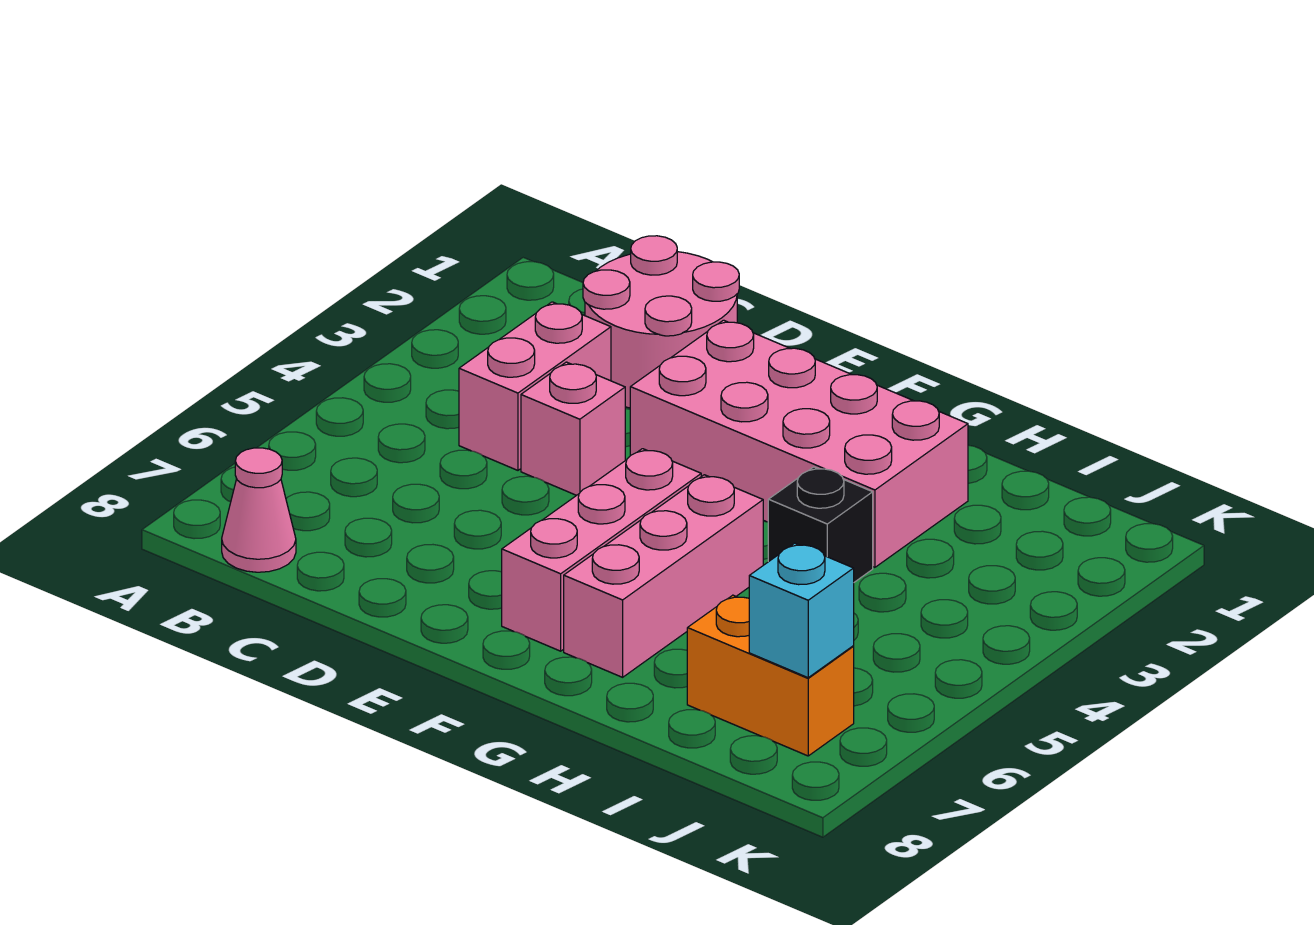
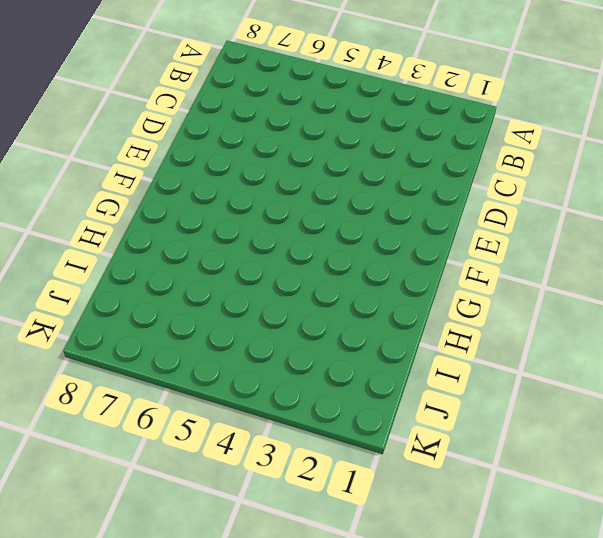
none -> pink cone B8 level 1
none -> pink round brick C1:D2 level 1

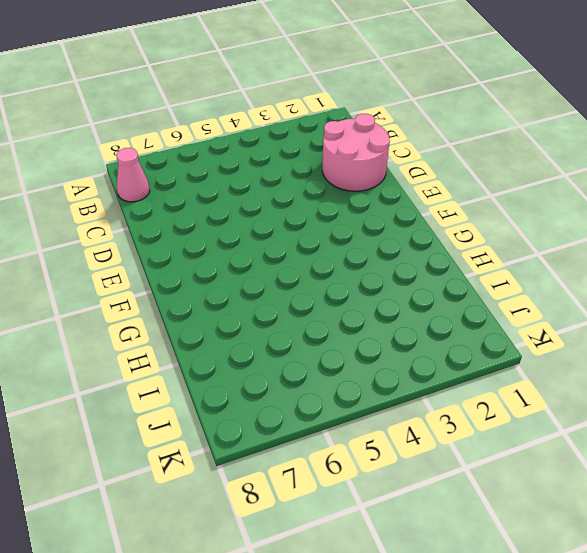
none -> pink brick C3:C4 level 1
none -> pink brick D4 level 1

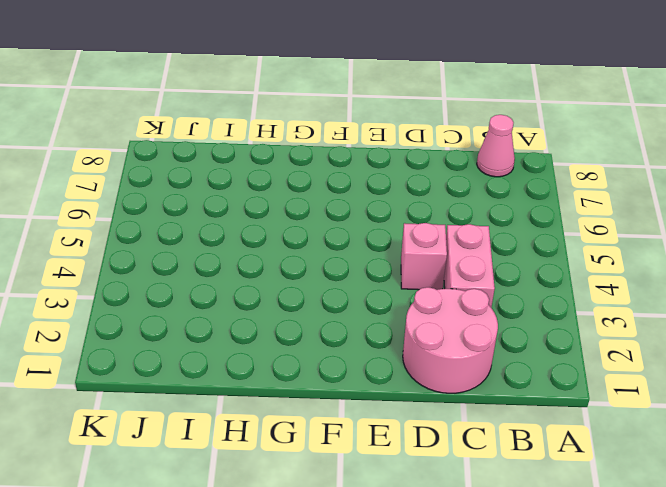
none -> pink brick E2:H3 level 1
none -> pink brick F5:F7 level 1

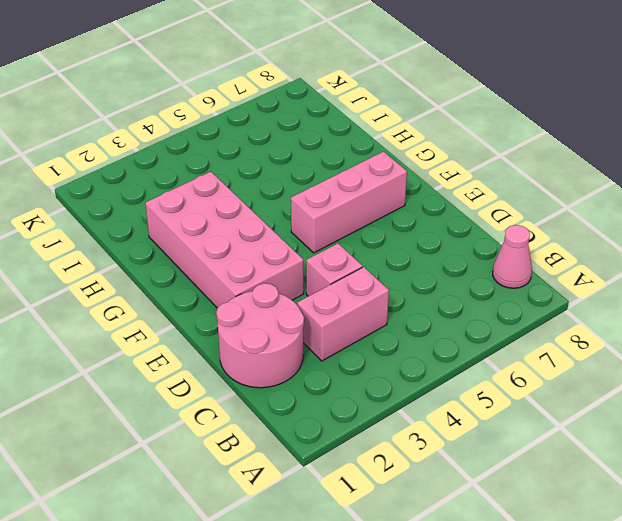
none -> pink brick G5:G7 level 1
none -> black brick H4 level 1

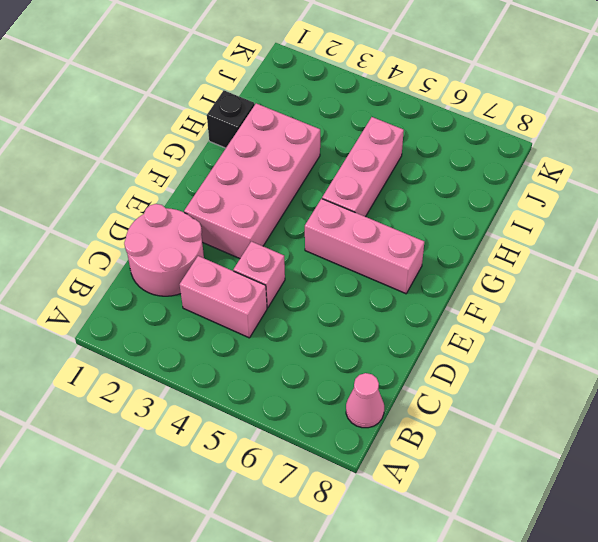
pink brick G5:I5 level 1 -> pink brick G5:G7 level 1
black brick H1 level 1 -> black brick H4 level 1
none -> orange brick I7:J7 level 1
none -> cyan brick J7 level 2

